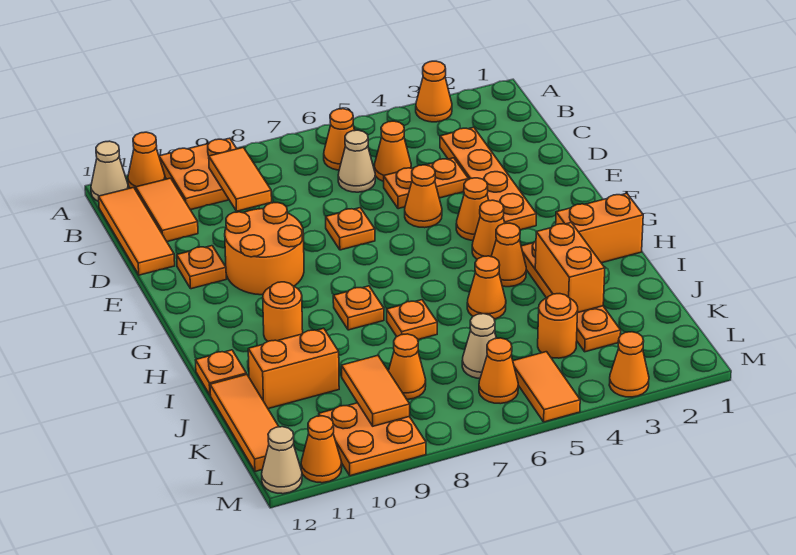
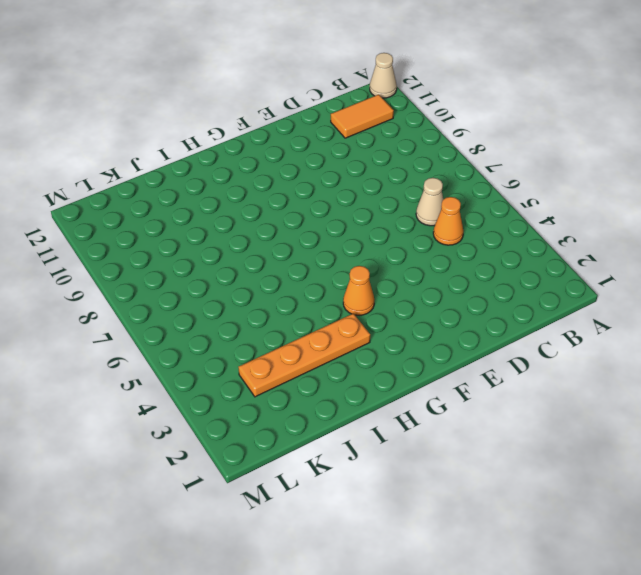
none -> orange cone A3 level 1
none -> orange plate A9:B10 level 1
none -> orange cone A11 level 1
none -> orange cone B6 level 1

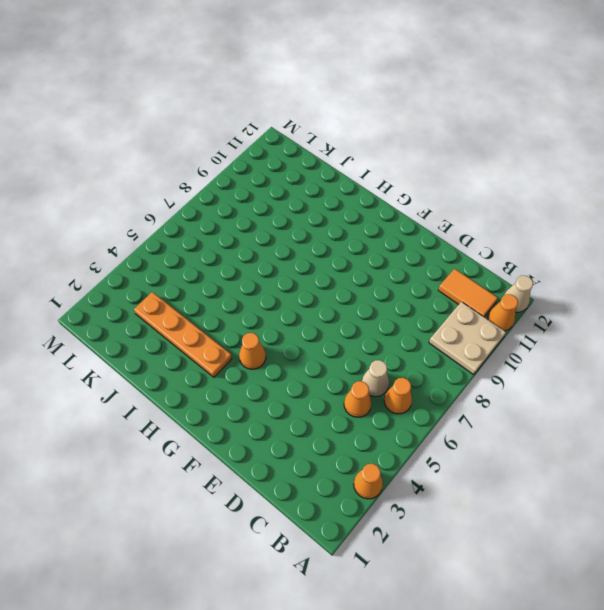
tan plate A9:B10 level 1 -> orange plate A9:B10 level 1
none -> orange tile B12:D12 level 1
none -> orange plate C3:F3 level 1
none -> orange plate D4:D5 level 1
none -> orange cone E5 level 1

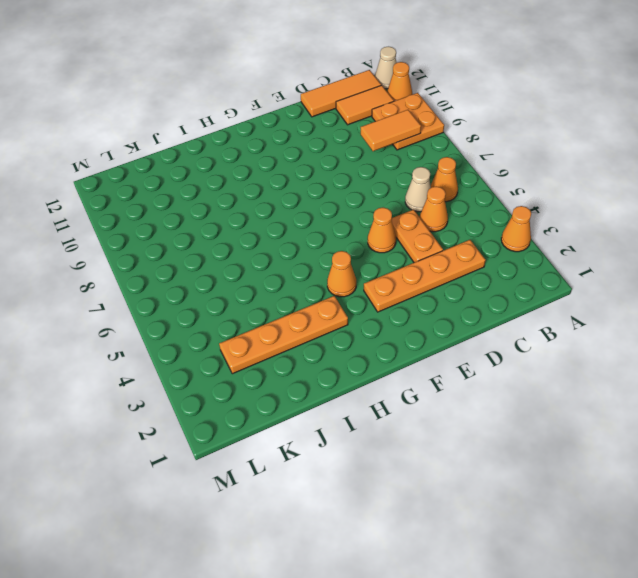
none -> orange plate E7 level 1
none -> orange round brick E9:F10 level 1
none -> orange plate E11 level 1
none -> orange cone F4 level 1

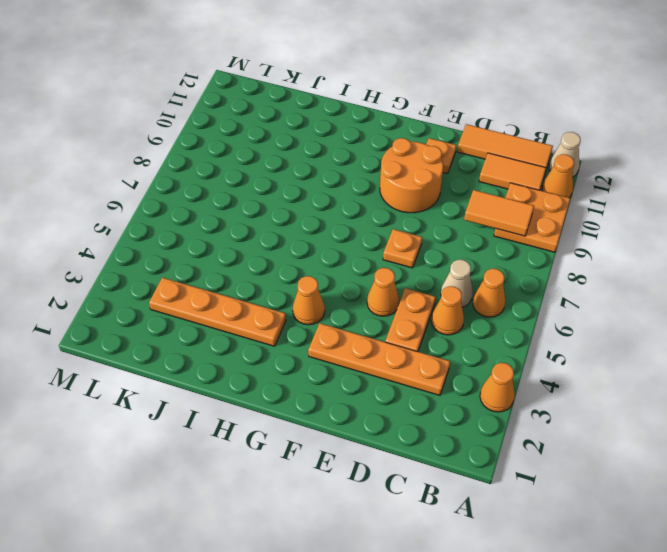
none -> orange cone F4 level 1
none -> orange brick H1:H2 level 1
none -> orange cone H4 level 1
none -> orange plate H8 level 1

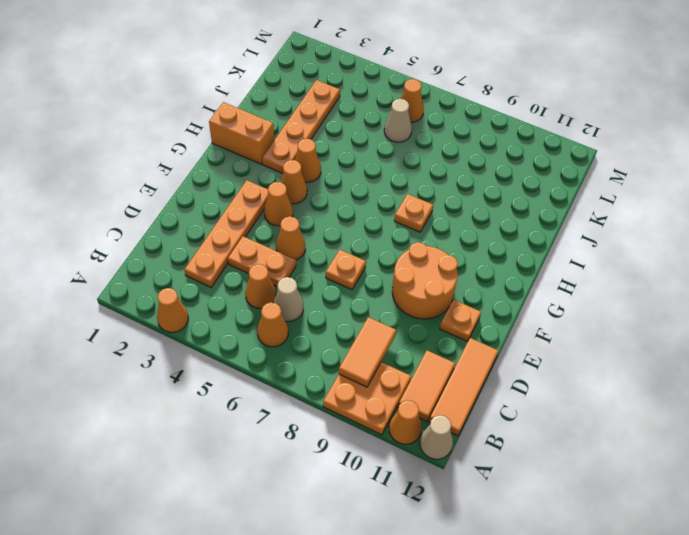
none -> orange round brick H10 level 1
none -> orange cone I5 level 1
none -> orange plate I7 level 1
none -> orange plate I12 level 1

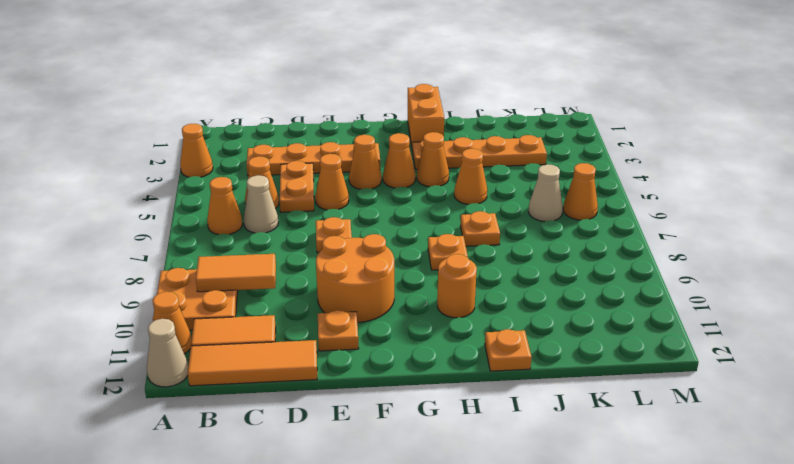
none -> orange brick J10:J11 level 1
none -> orange tile J12:L12 level 1
none -> orange round brick K4 level 1
none -> orange cone K8 level 1

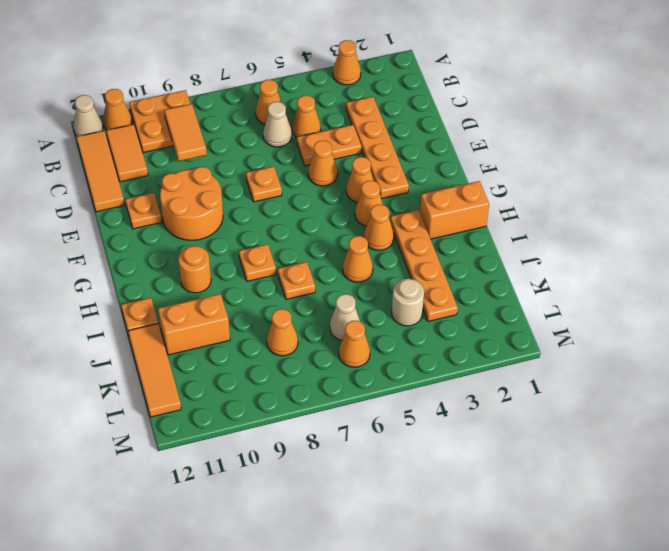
tan round brick K4 level 1 -> orange round brick K4 level 1
none -> orange tile L5:M5 level 1
none -> orange plate L9:M10 level 1
none -> orange cone M3 level 1
none -> orange cone M11 level 1

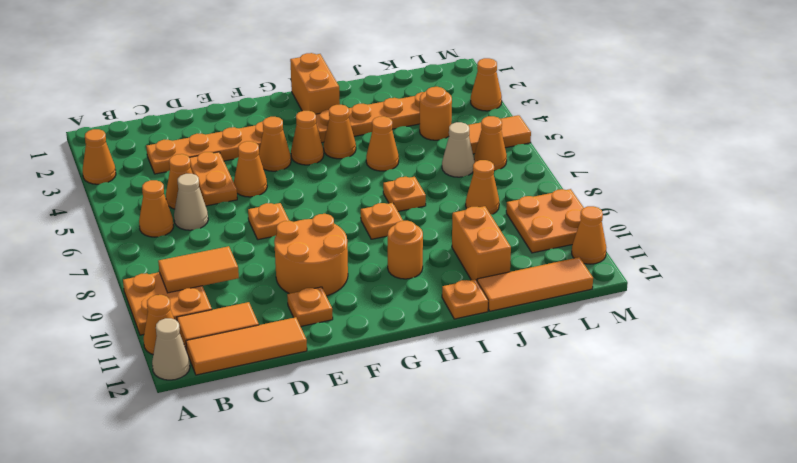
none -> tan cone M12 level 1
none -> orange brick I3:J3 level 2
none -> orange tile K9:L9 level 2

